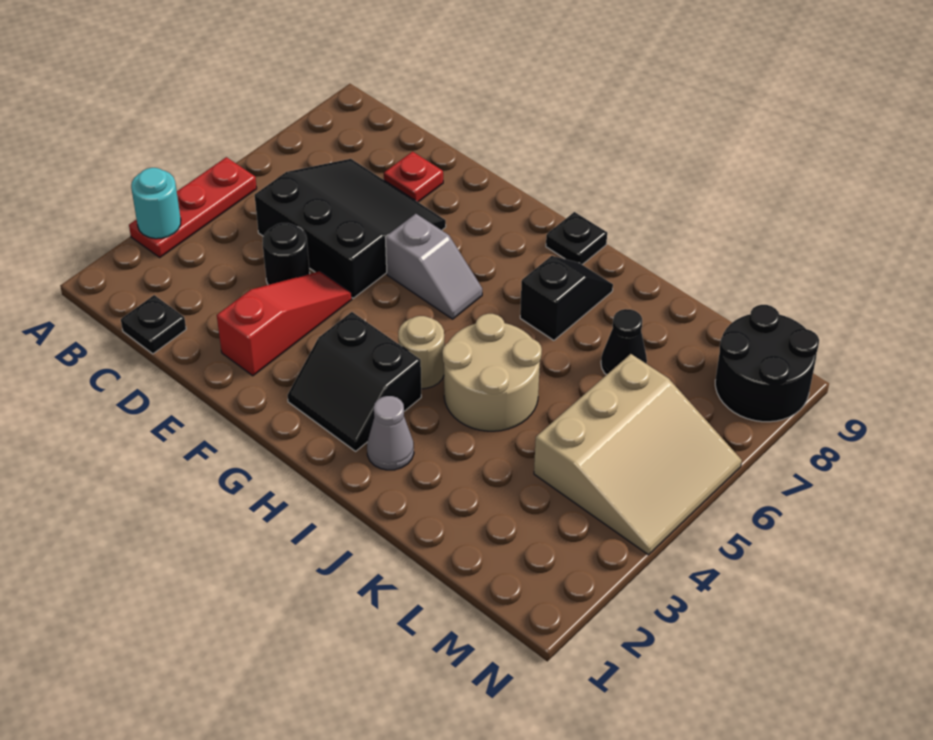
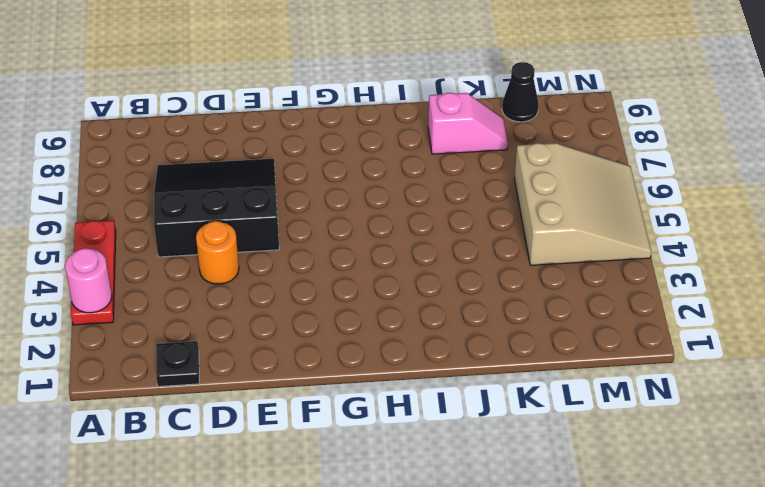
pink round brick A3 level 2 -> cyan round brick A3 level 2
orange round brick D4 level 1 -> black round brick D4 level 1
pink slope J8:K8 level 1 top J -> none
black cone L9 level 1 -> black cone K7 level 1
none -> red plate D8 level 1
none -> red slope E2:E4 level 1 top 2
none -> grey slope F6:G6 level 1 top F

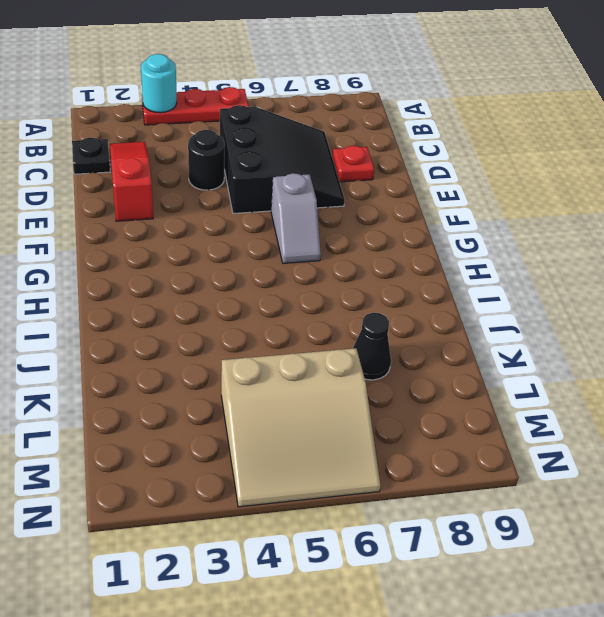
red slope C2:E2 level 1 top E -> red slope E2:E4 level 1 top 2
none -> black slope G2:H3 level 1 top 3
none -> tan round brick H4 level 1
none -> black plate H9 level 1

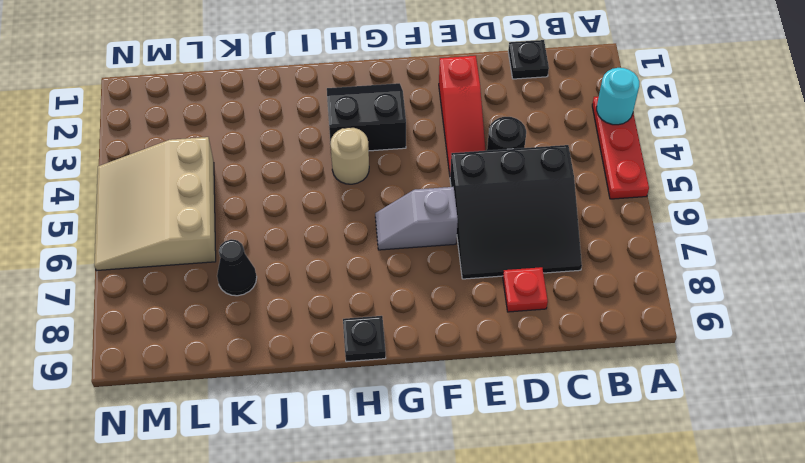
none -> grey cone I2 level 1
none -> tan round brick I4:J5 level 1
none -> black slope I7:I8 level 1 top 7

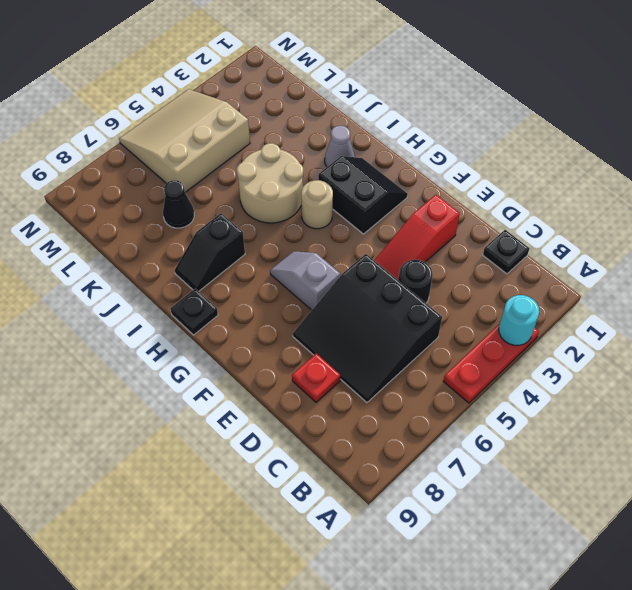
none -> black round brick M8:N9 level 1

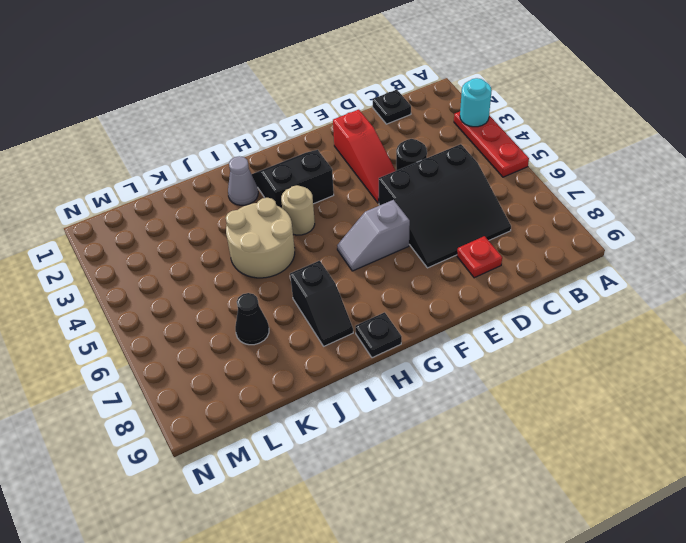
none -> tan slope L4:N6 level 1 top L
none -> black round brick M8:N9 level 1

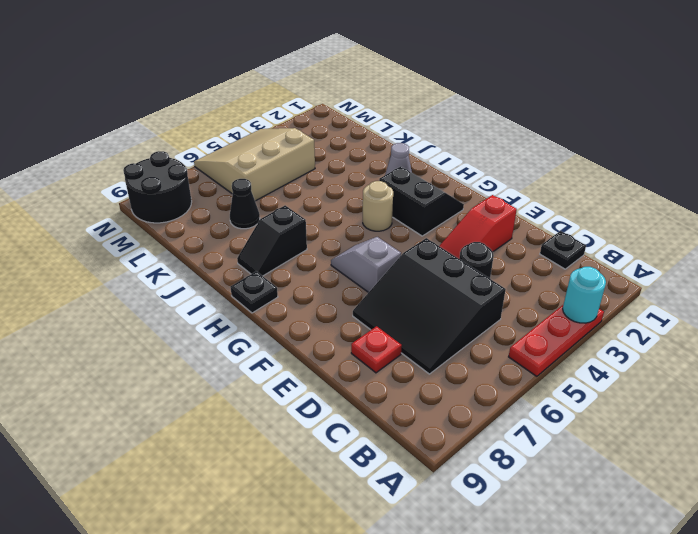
none -> tan round brick I4:J5 level 1

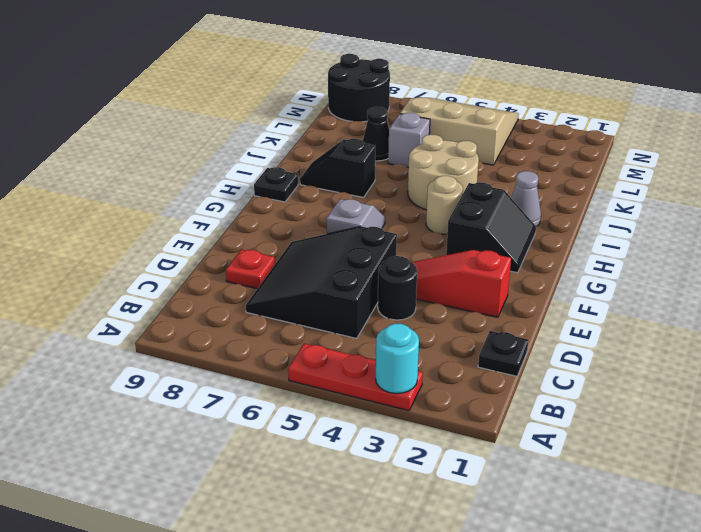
grey brick K6 level 1 -> none

